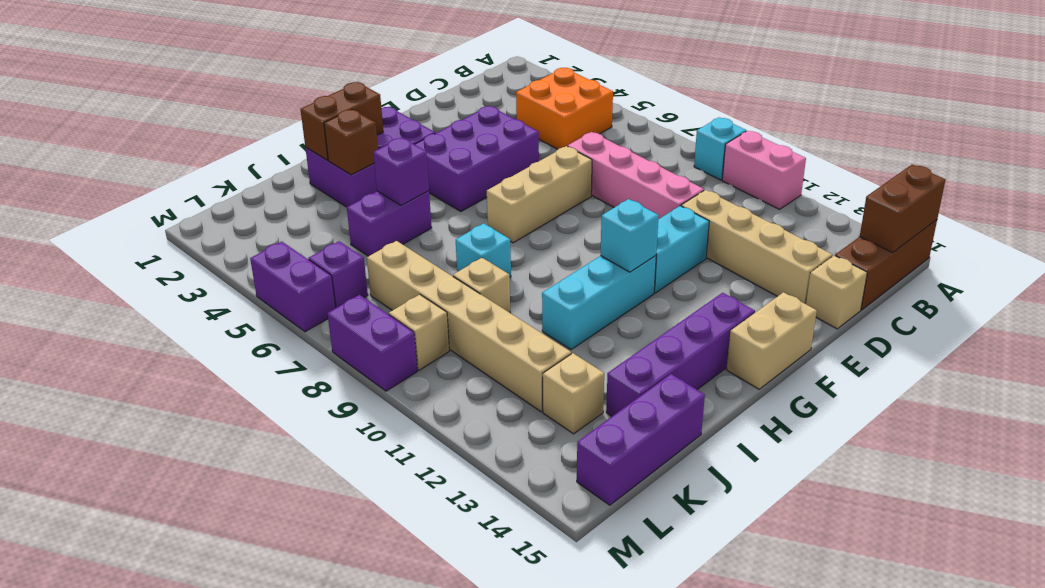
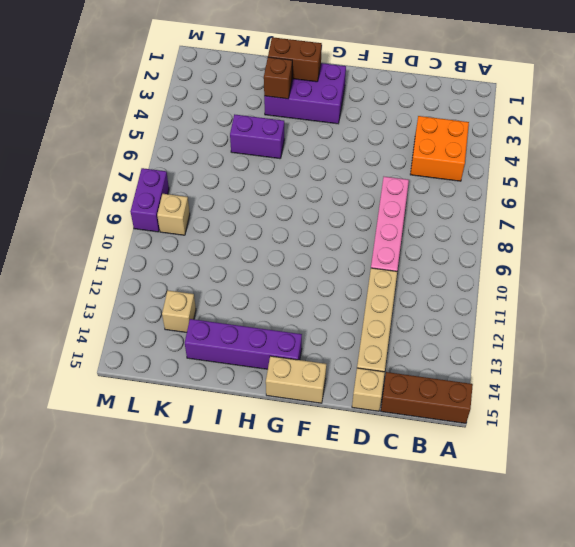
none -> cyan brick A9 level 1
none -> pink brick A10:A11 level 1
none -> purple brick E4:G5 level 1

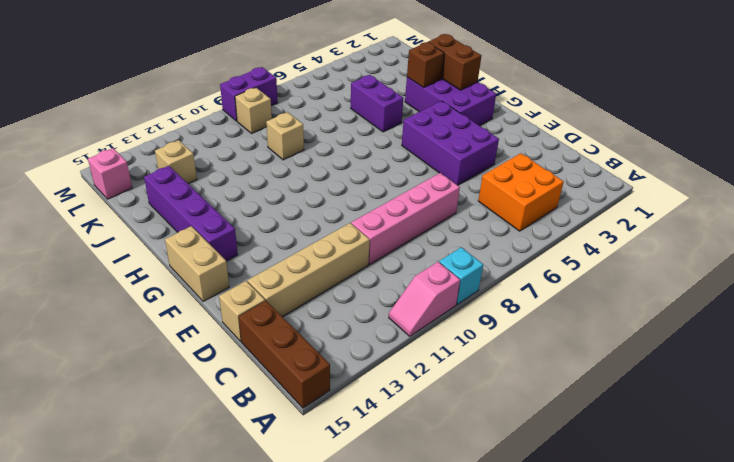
pink slope A10:A11 level 1 top 10 -> pink brick A10:A11 level 1
pink brick L15 level 1 -> purple brick J15:L15 level 1
none -> tan brick E7:G7 level 1
none -> cyan brick E11:F11 level 1
none -> cyan brick G11:I11 level 1

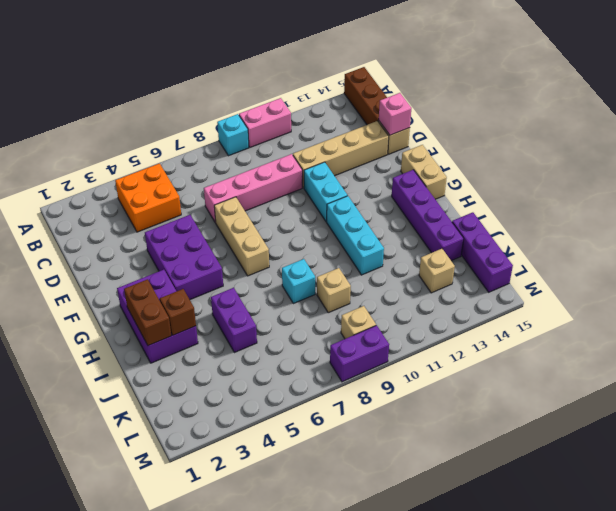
pink brick D15 level 2 -> none
none -> tan brick K7:K12 level 1
none -> purple brick L6 level 1
none -> purple brick M5:M6 level 1

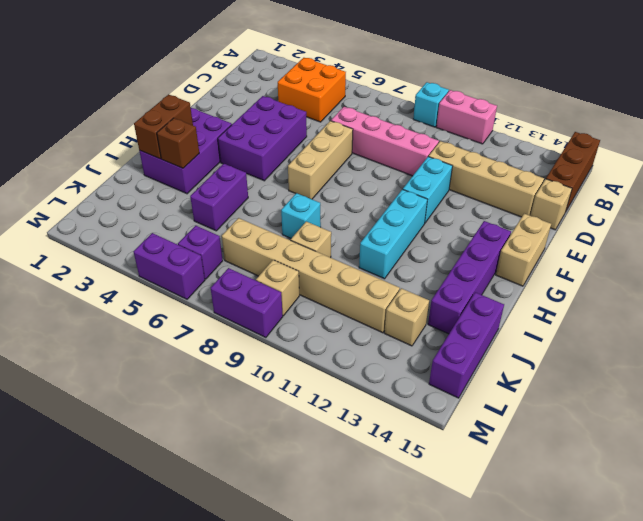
none -> brown brick A15:B15 level 2
none -> cyan brick G11 level 2
none -> purple brick I5 level 2

